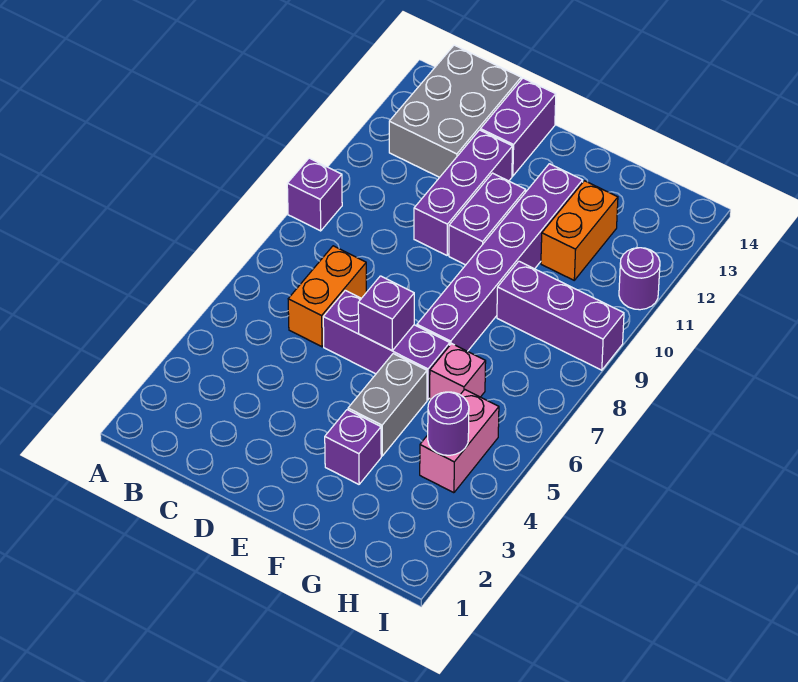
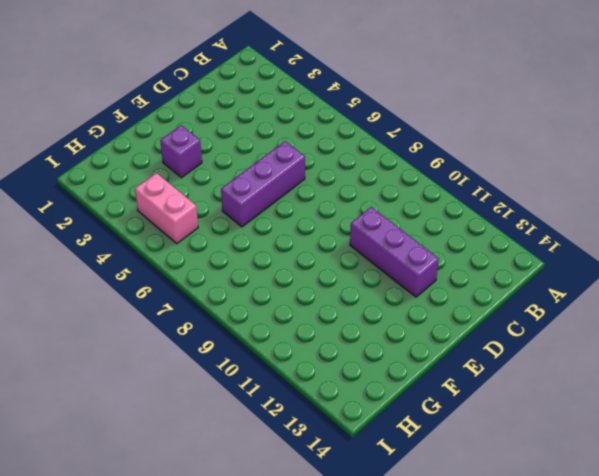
none -> purple brick A9 level 1
none -> grey brick B12:C14 level 1
none -> orange brick C6:C7 level 1

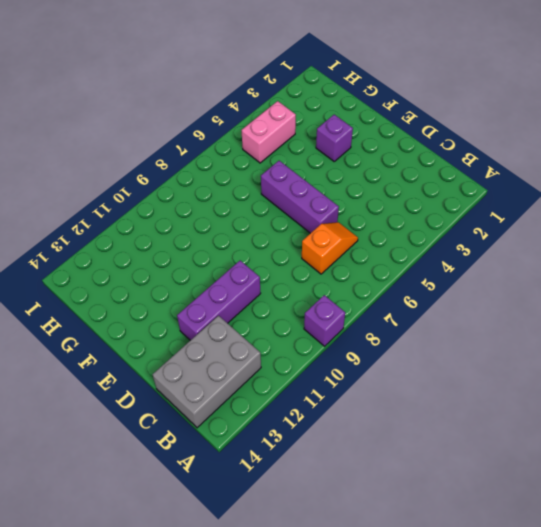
orange slope C6:C7 level 1 top 7 -> orange brick C6:C7 level 1
none -> purple brick D13:D14 level 1
none -> purple brick E10:E11 level 1
none -> grey brick F4:F5 level 1

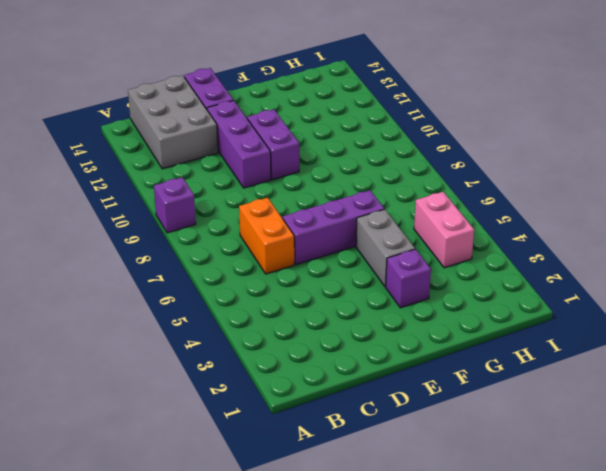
none -> purple brick F7:F12 level 1
none -> pink brick G6 level 1
none -> purple brick G9:I9 level 1

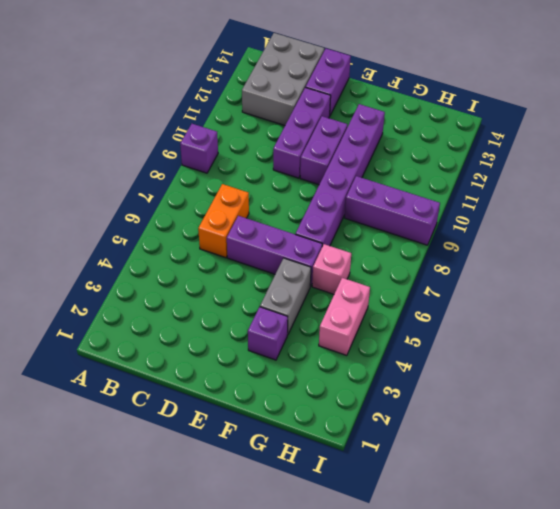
none -> orange brick G11:G12 level 1
none -> purple round brick I11 level 1
none -> purple brick E6 level 2

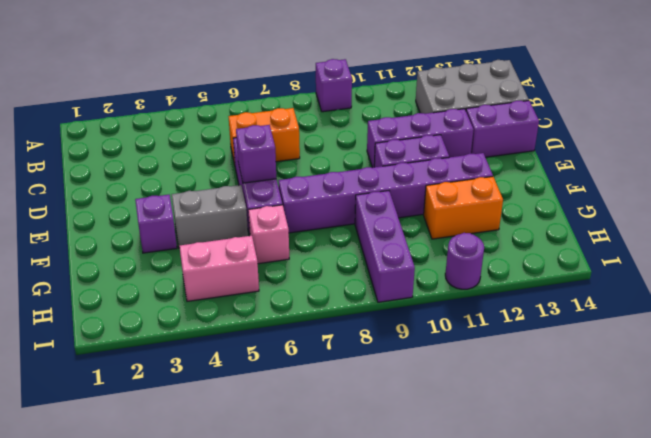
none -> purple round brick H4 level 2

